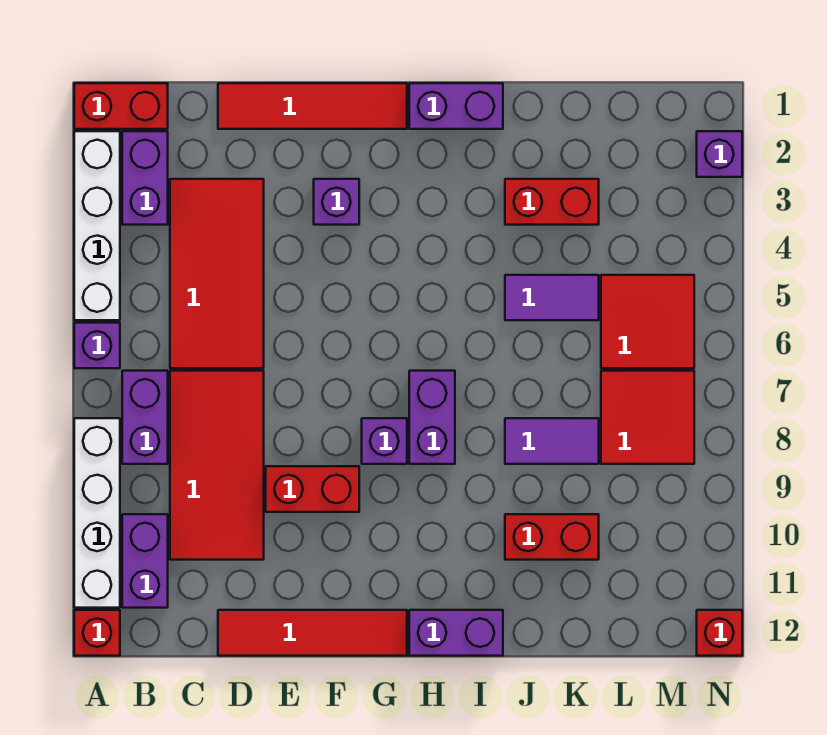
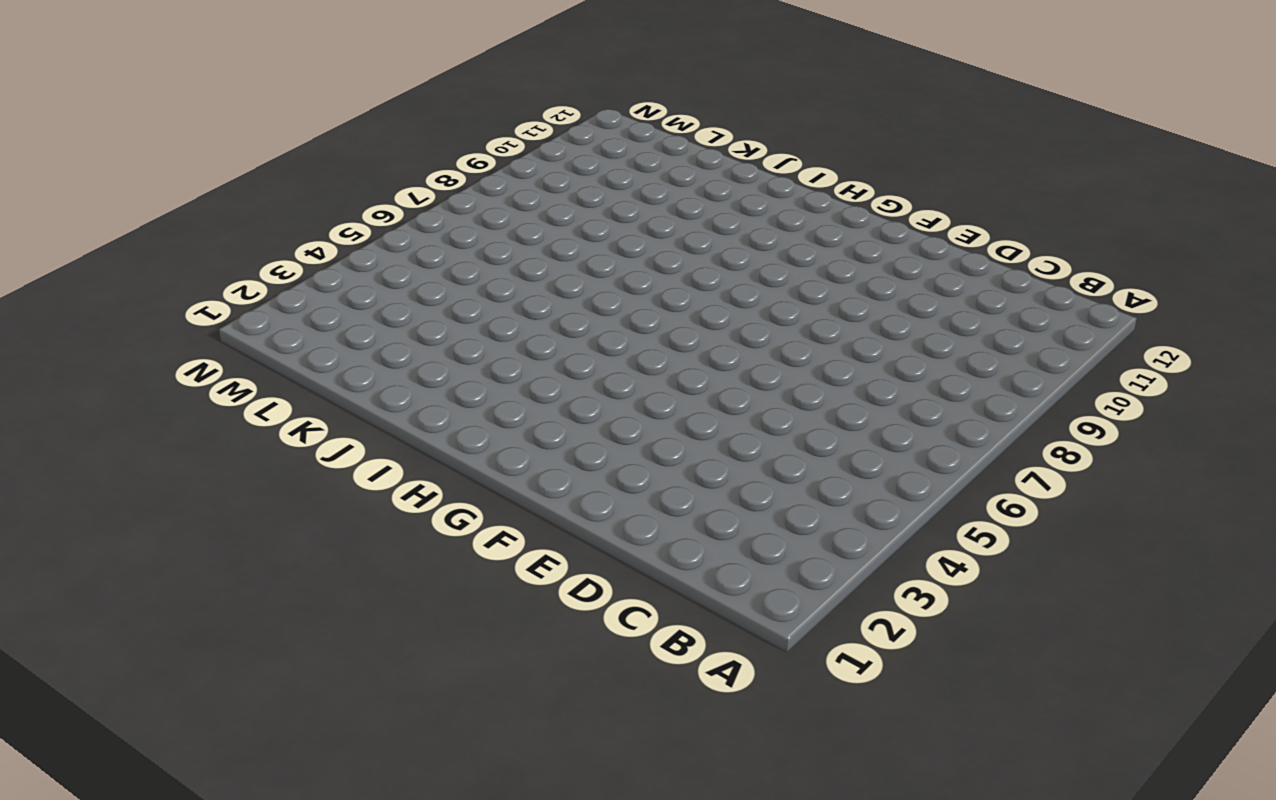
none -> red brick A1:B1 level 1
none -> white brick A2:A5 level 1
none -> purple brick A6 level 1

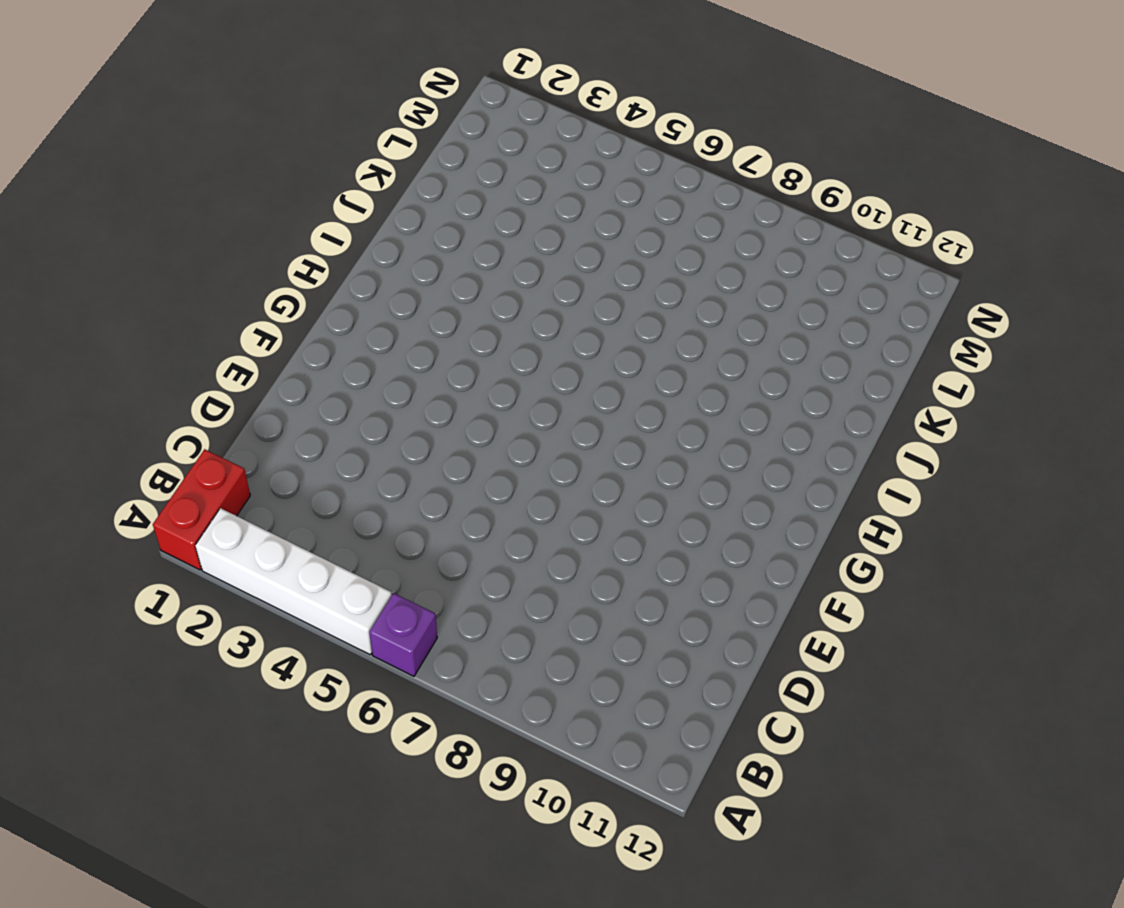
none -> white brick A8:A11 level 1
none -> red brick A12 level 1
none -> purple brick B2:B3 level 1

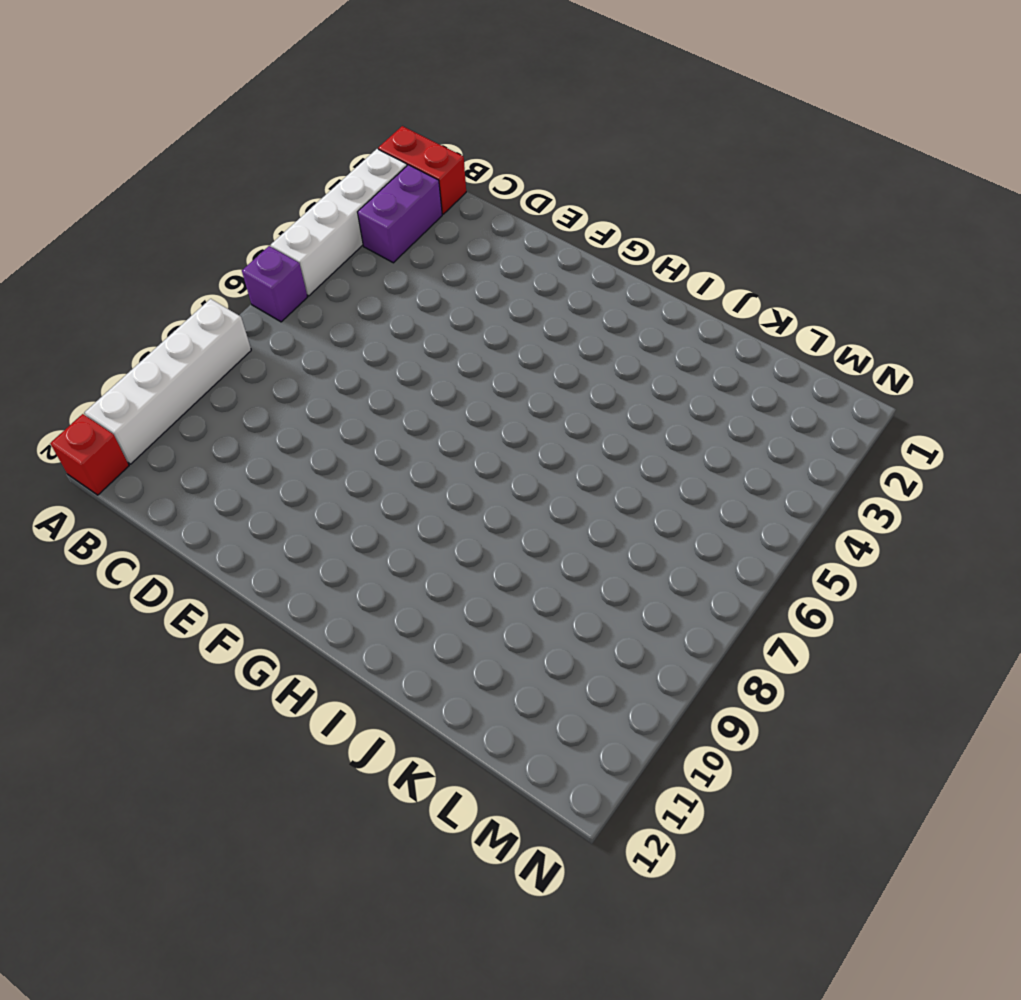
none -> purple brick B7:B8 level 1
none -> purple brick B10:B11 level 1
none -> red tile C3:D6 level 1

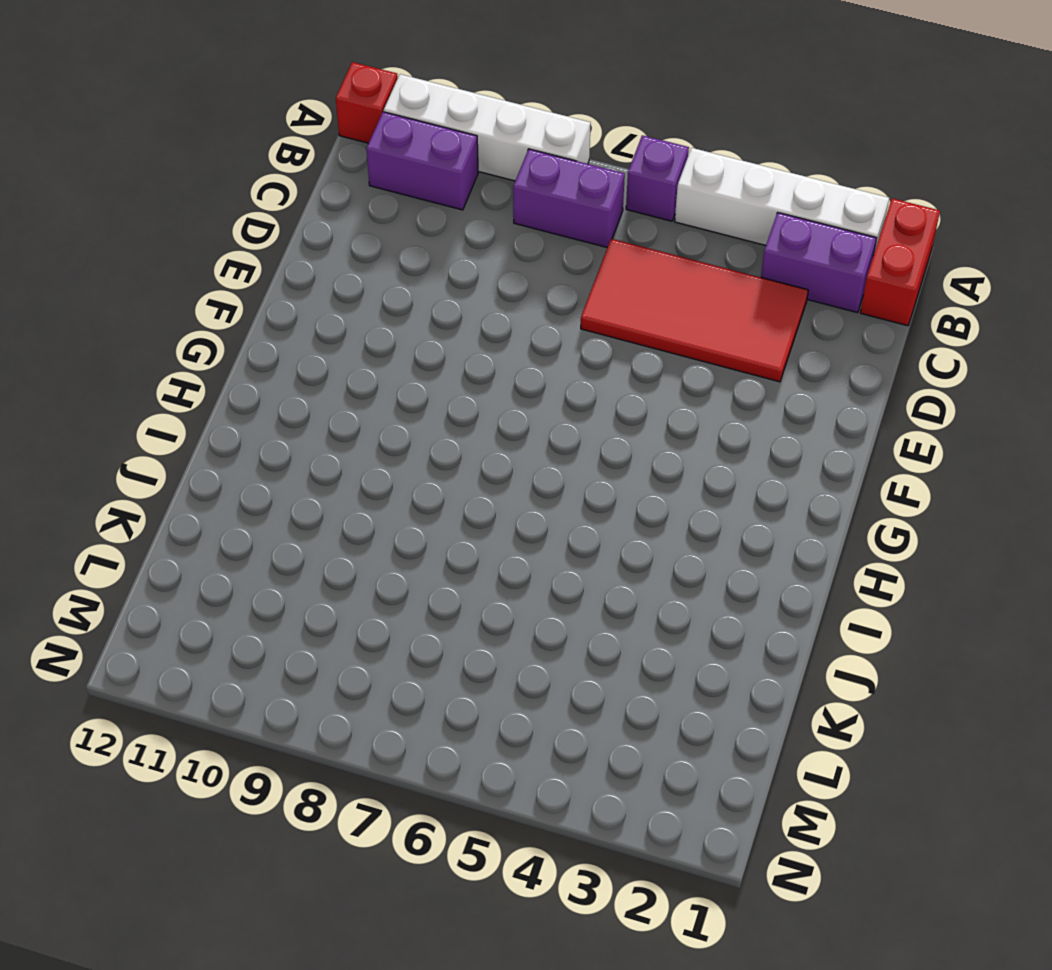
none -> red tile C7:D10 level 1
none -> red tile D1:G1 level 1
none -> red tile D12:G12 level 1

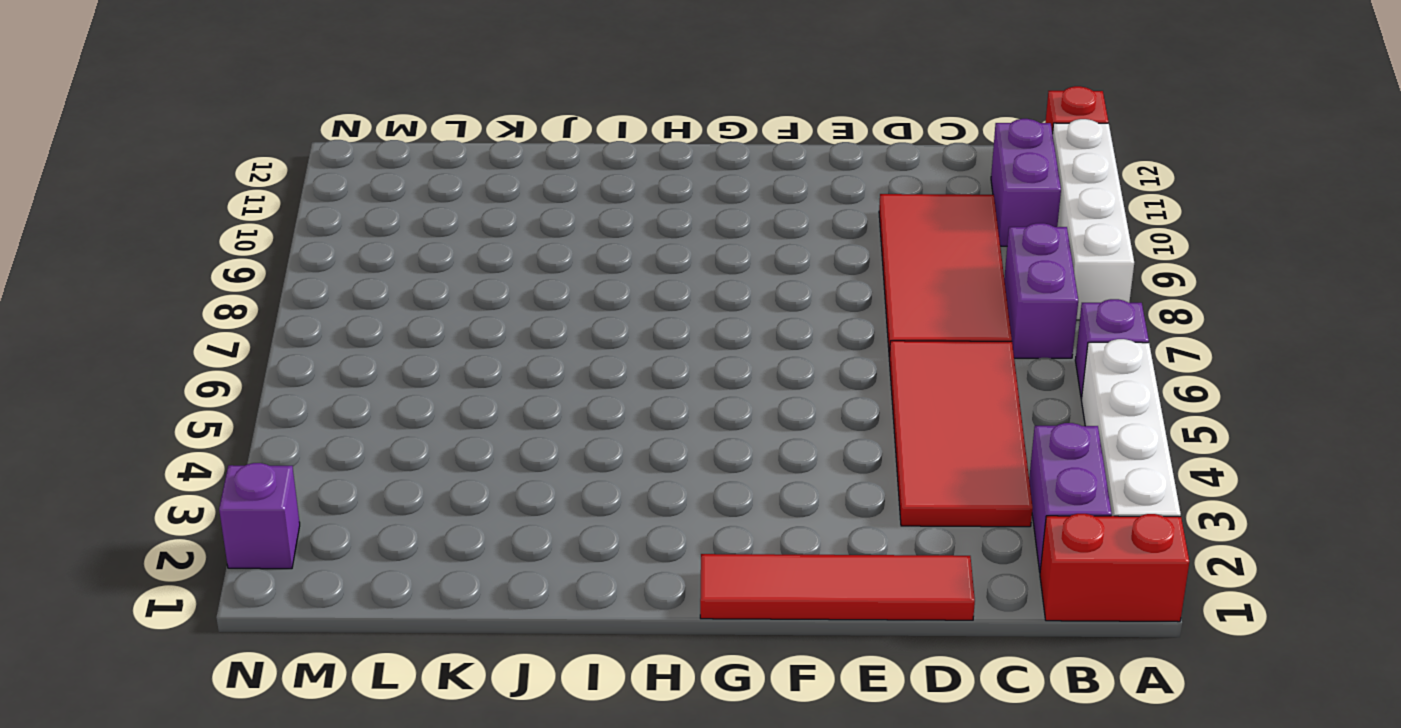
none -> red tile D12:G12 level 1
none -> red brick E9:F9 level 1
none -> purple brick F3 level 1

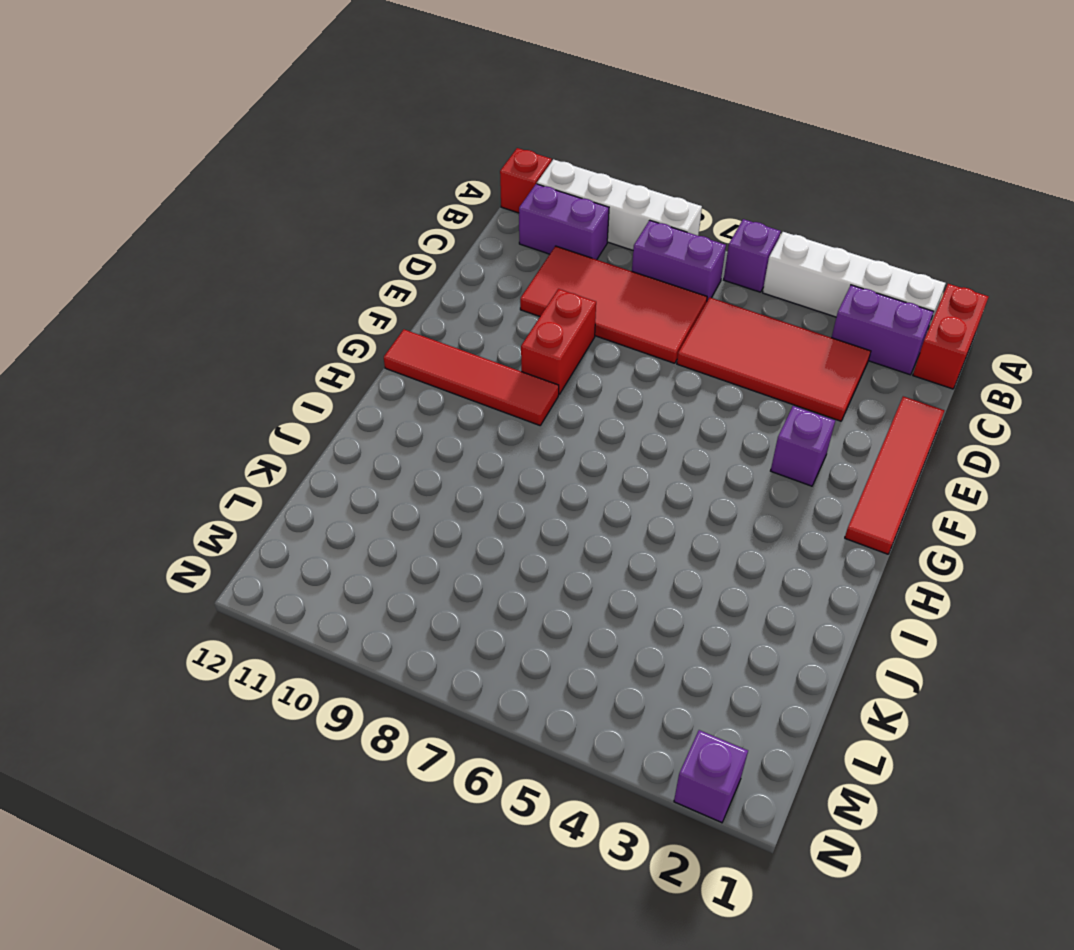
red tile G9:G12 level 1 -> red tile D12:G12 level 1
none -> purple brick G8 level 1
none -> purple brick H1:I1 level 1
none -> purple brick H7:H8 level 1

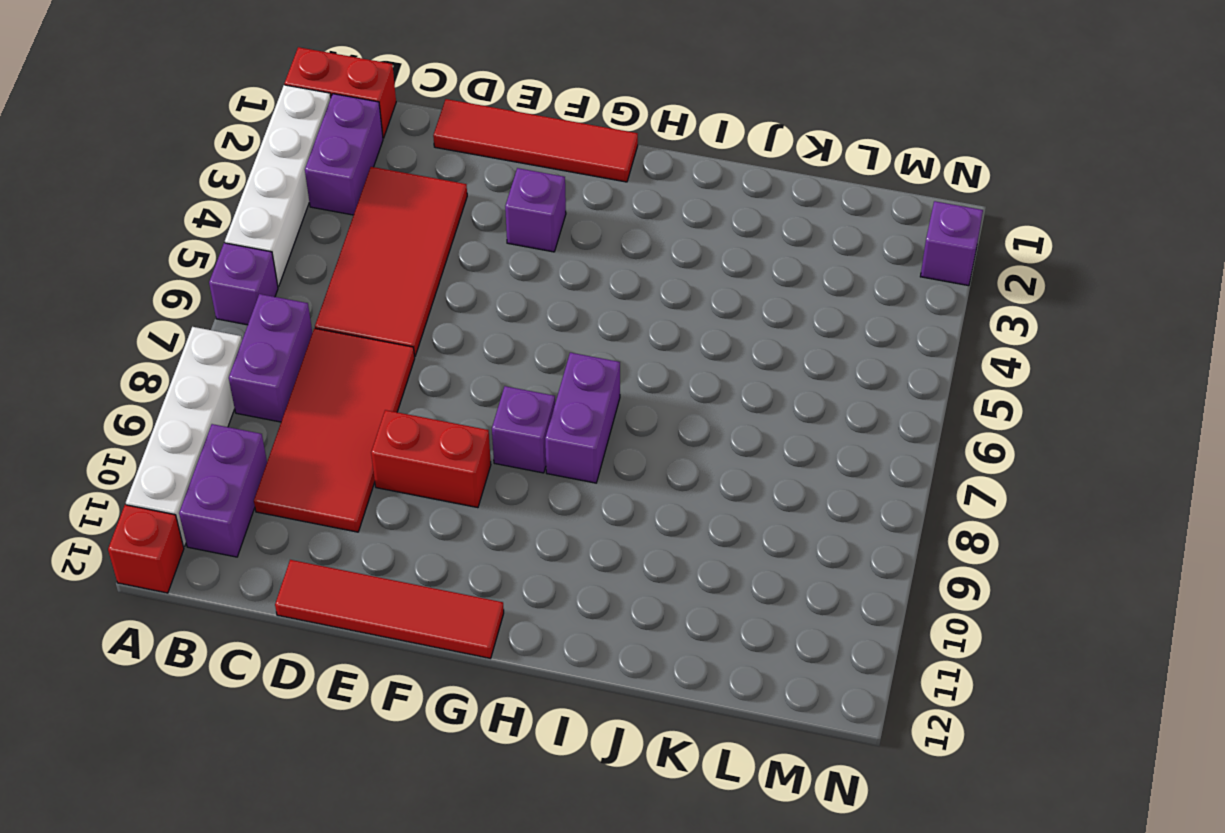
none -> purple brick H1:I1 level 1
none -> purple brick H12:I12 level 1
none -> red brick J3:K3 level 1

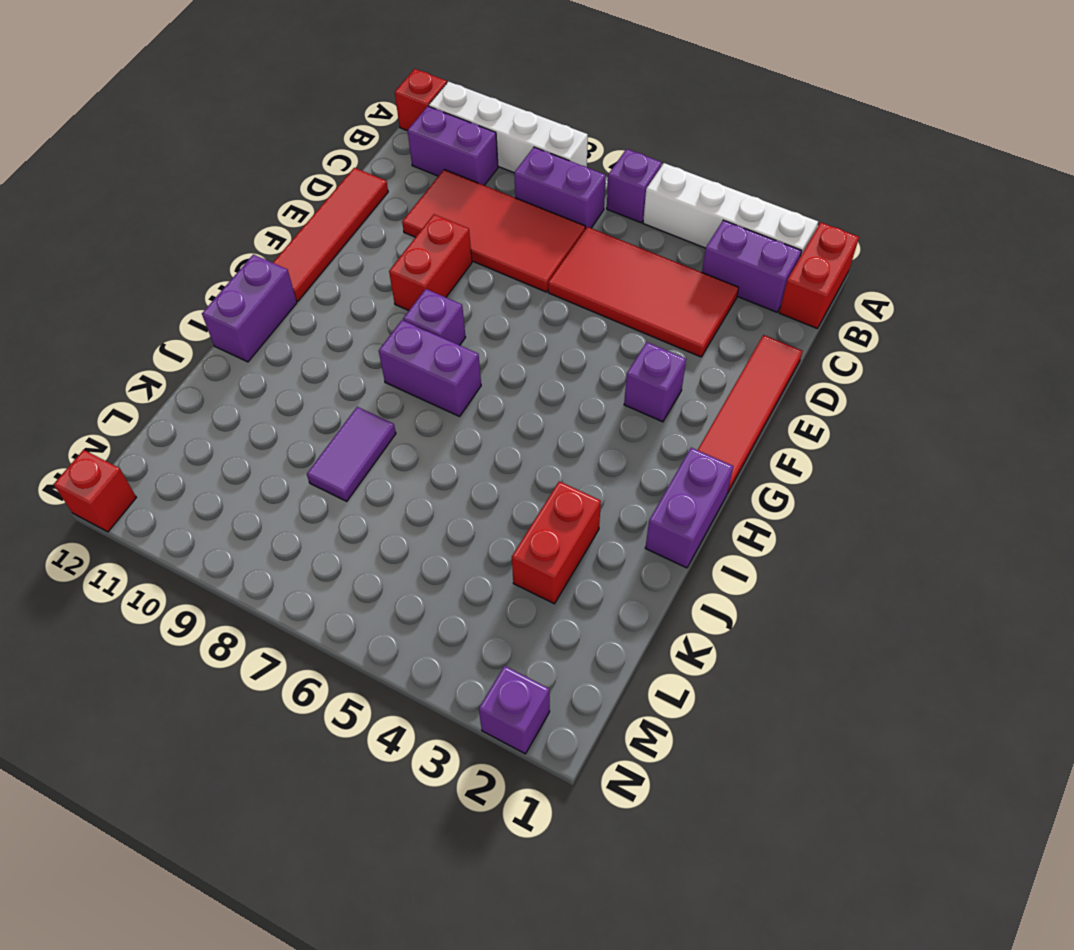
none -> purple tile J5:K5 level 1
none -> red brick J10:K10 level 1
none -> red tile L5:M6 level 1

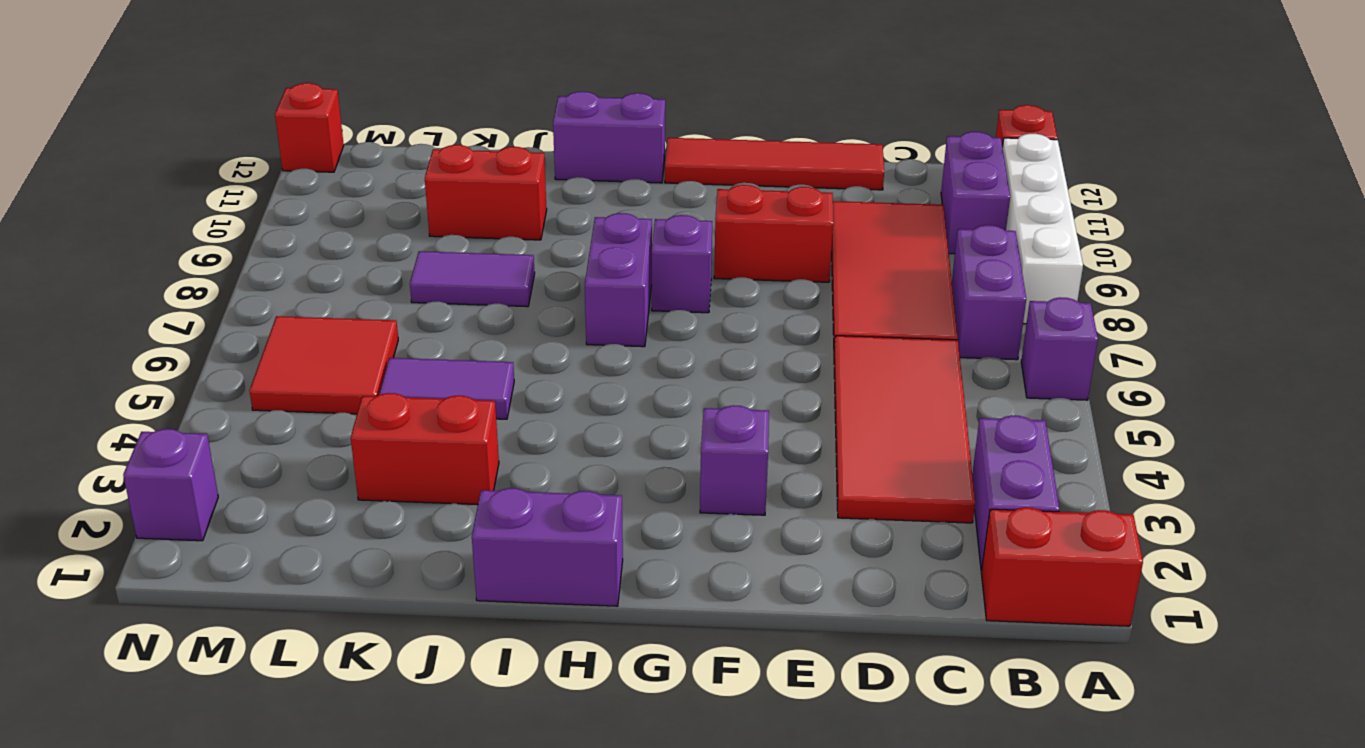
none -> white brick A2:A5 level 1
none -> red tile D1:G1 level 1
none -> red tile L7:M8 level 1

